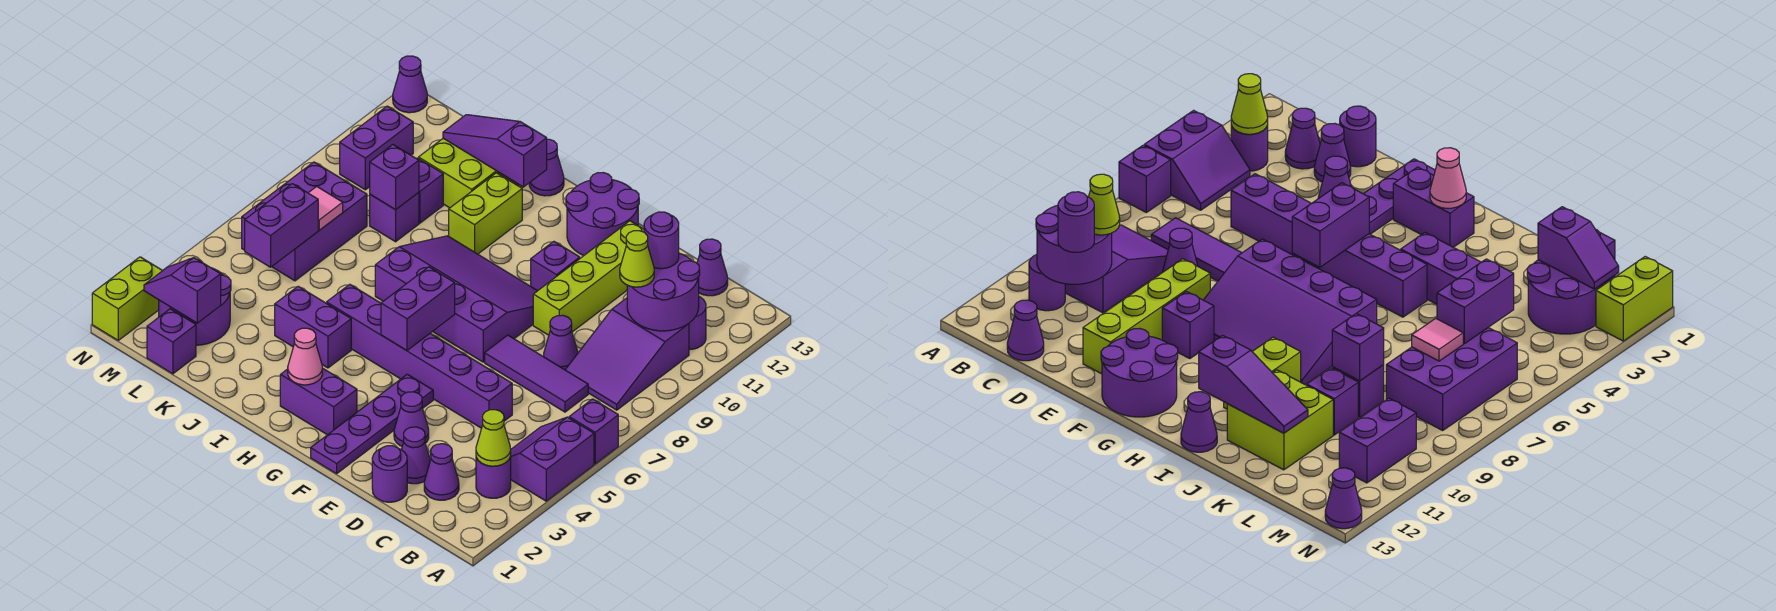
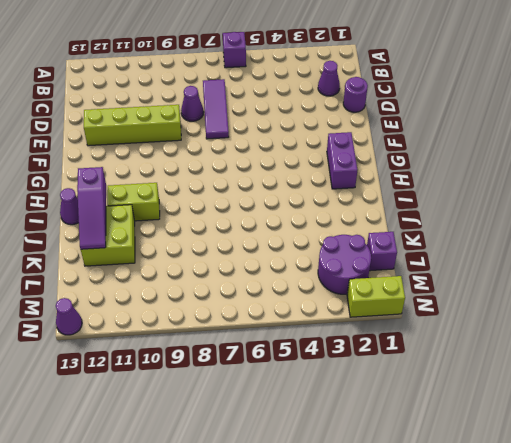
none -> purple slope A4:B5 level 1 top A
none -> purple round brick B3 level 1
none -> purple slope B8:C10 level 1 top 10
none -> purple round brick B11 level 1

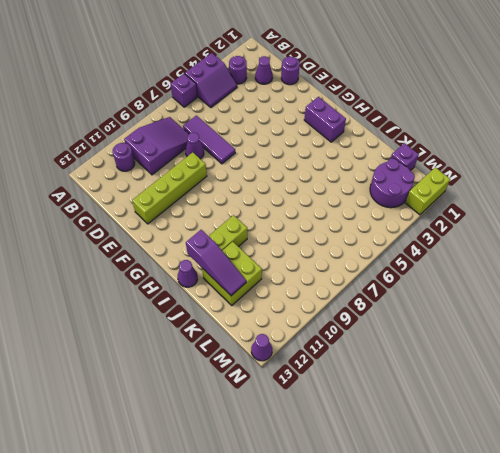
none -> purple cone C13 level 1
none -> purple cone D2 level 1
none -> purple brick D5:I5 level 1
none -> purple cone E3 level 1

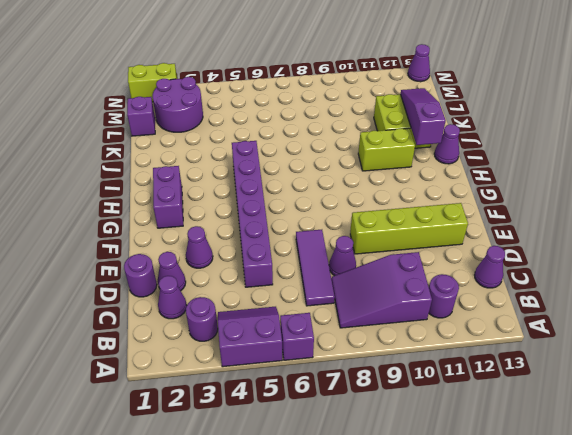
none -> purple plate F1:F4 level 1
none -> purple slope F7:I9 level 1 top 7
none -> purple brick F10 level 1
none -> purple round brick F12:G13 level 1

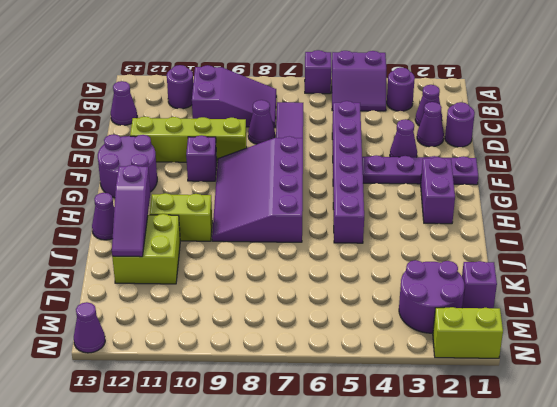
none -> purple brick I4:J4 level 1
none -> purple brick K9 level 1
none -> purple brick K10 level 1
none -> purple brick L6:M8 level 1

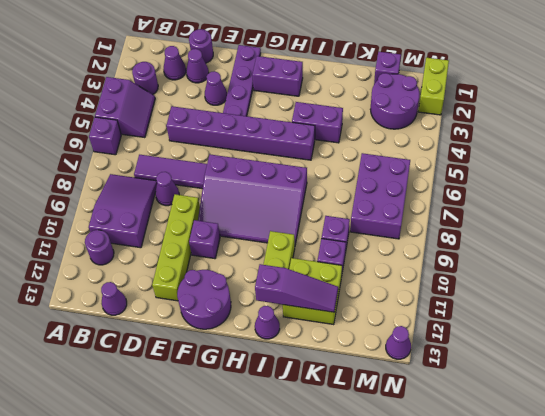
none -> purple brick M10:M11 level 1
none -> lime cone B3 level 2
none -> purple round brick B10:C11 level 2
none -> purple brick G5:G6 level 2

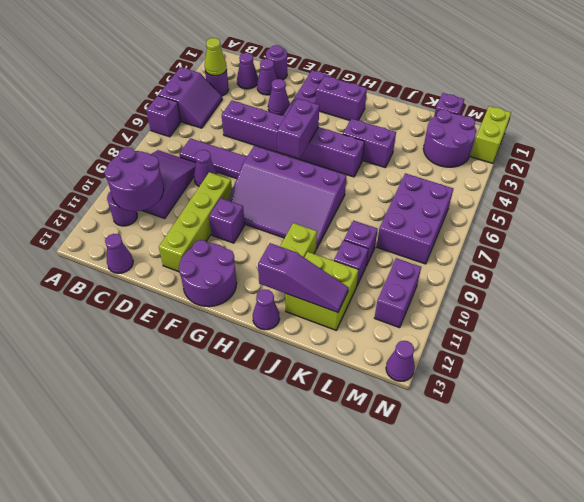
none -> pink cone H2 level 2
none -> purple brick K9 level 2
none -> purple slope L2:M2 level 2 top L
none -> purple brick L5:L6 level 2

